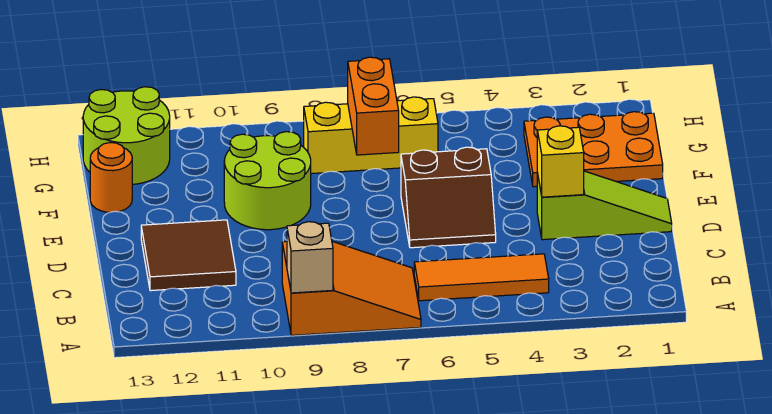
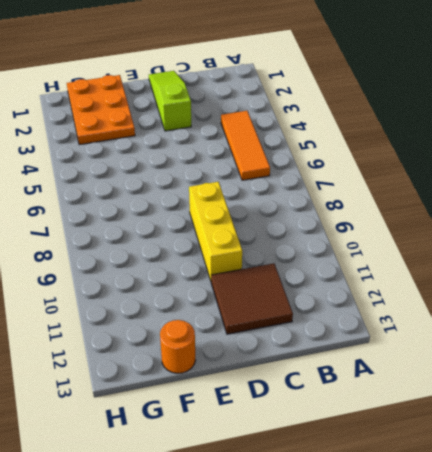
yellow brick D8:D10 level 1 -> yellow brick G6:G8 level 1
none -> orange slope A7:B9 level 1 top 9
none -> brown slope D5:E6 level 1 top E
none -> lime round brick E9:F10 level 1

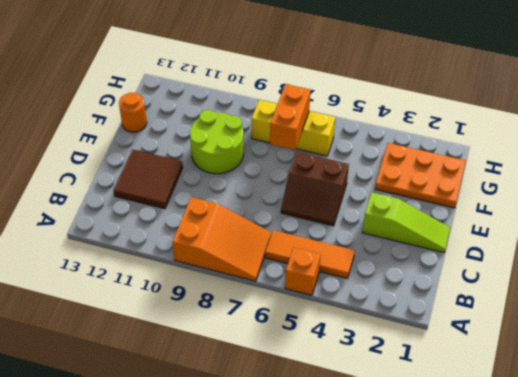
orange brick A5 level 1 -> none
none -> lime round brick G12:H13 level 1
none -> tan brick A9 level 2
none -> yellow brick D3 level 2

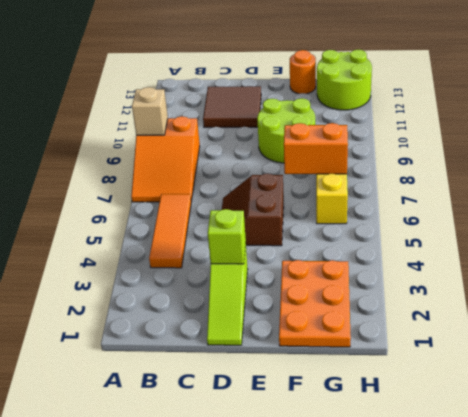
lime brick D3 level 2 -> yellow brick D3 level 2

